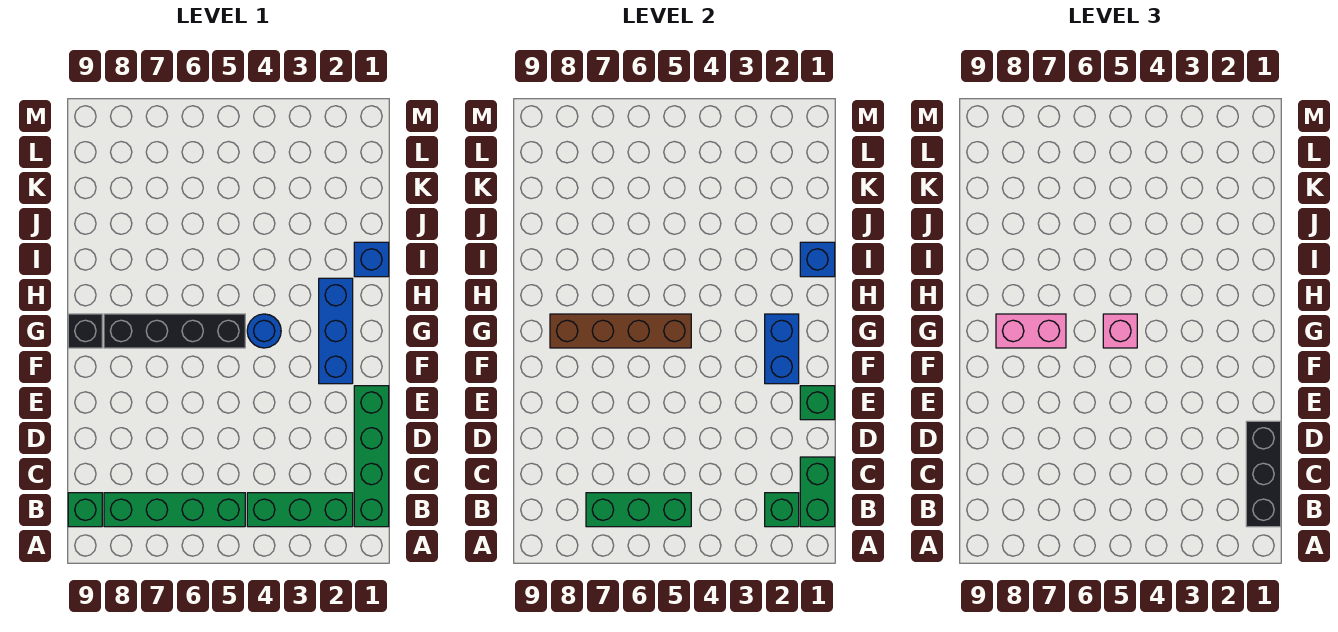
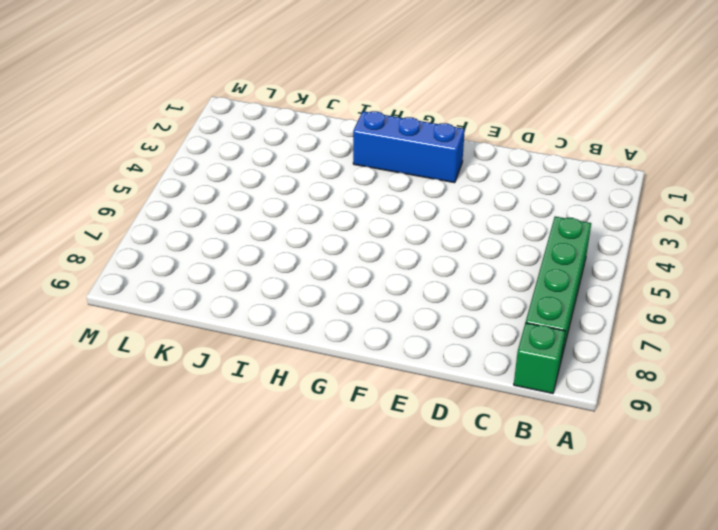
none -> green brick B1:E1 level 1
none -> green brick B2:B4 level 1
none -> blue round brick G4 level 1

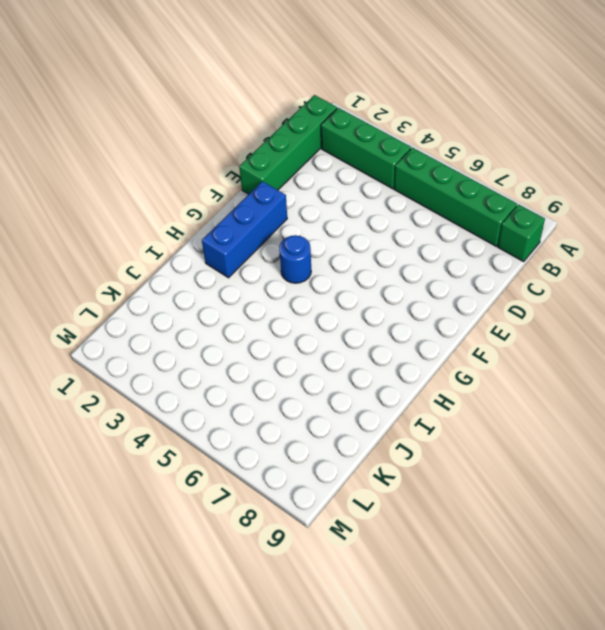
none -> black brick G5:G8 level 1
none -> black brick G9 level 1
none -> blue brick I1 level 1

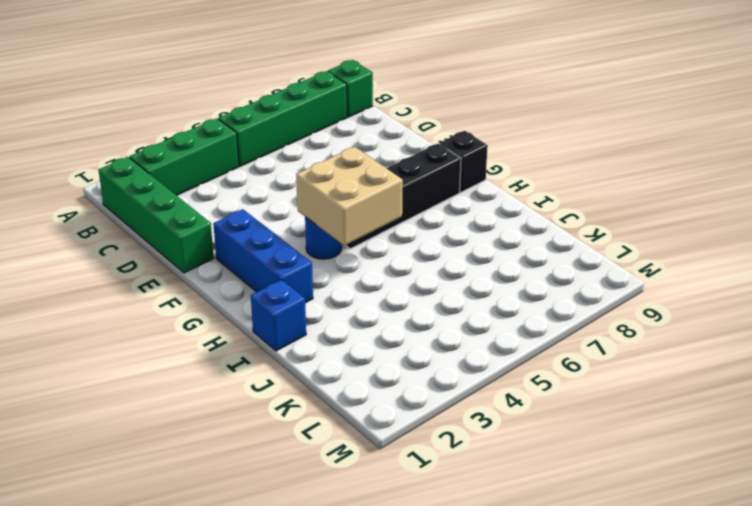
tan brick G4:H5 level 2 -> brown brick G5:G8 level 2
none -> green brick B1:C1 level 2
none -> green brick B2 level 2
none -> green brick B5:B7 level 2

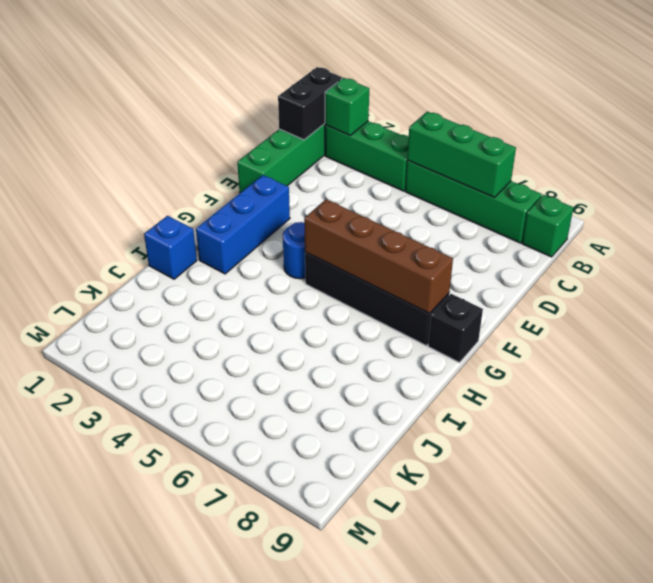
black brick B1:C1 level 2 -> green brick B1:C1 level 2
none -> green brick E1 level 2
none -> blue brick F2:G2 level 2
none -> blue brick I1 level 2

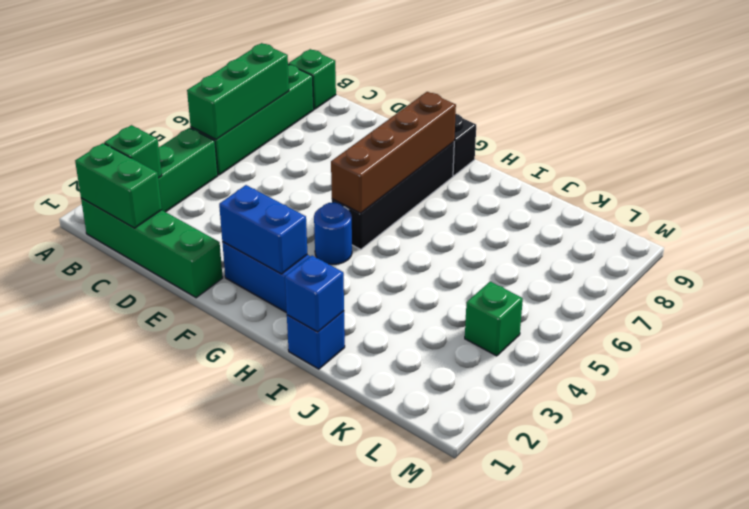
green brick L4 level 1 -> green brick E1 level 2
none -> black brick B1:D1 level 3
none -> pink brick G5 level 3
none -> pink brick G7:G8 level 3

